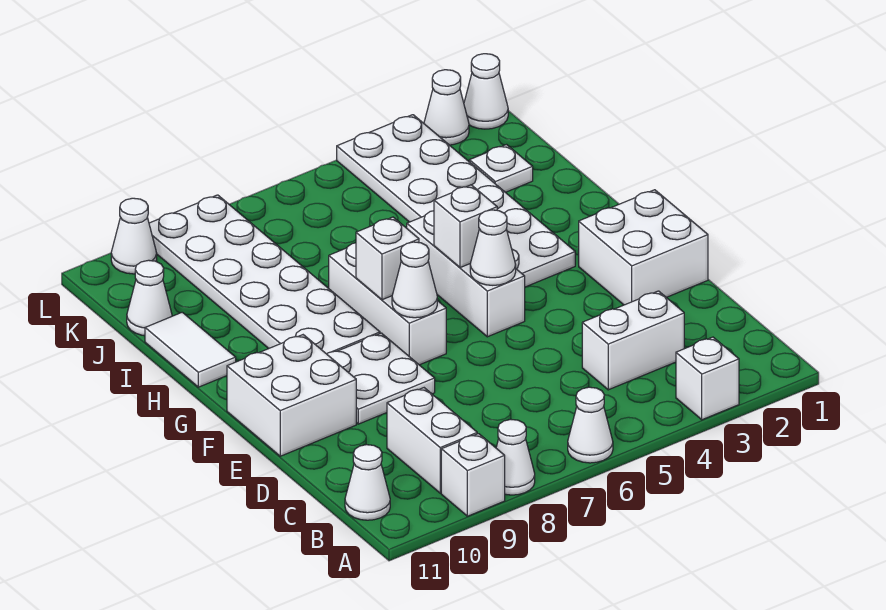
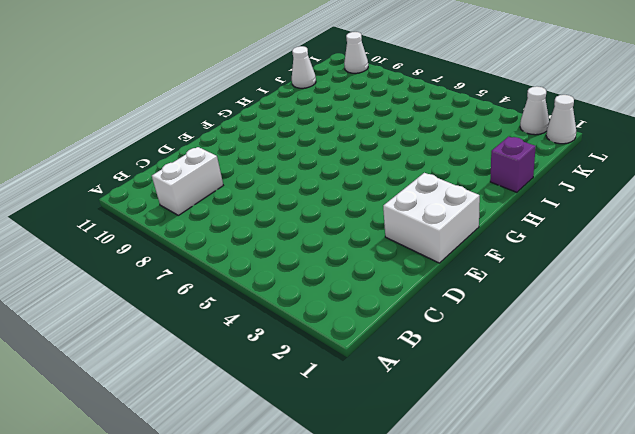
purple brick I1 level 1 -> none
none -> white brick A3 level 1
none -> white cone A6 level 1
none -> white cone A8 level 1

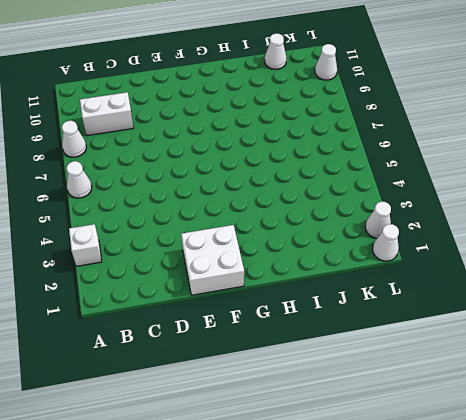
none -> white brick A9 level 1
none -> white cone B11 level 1
none -> white brick C3:C4 level 1

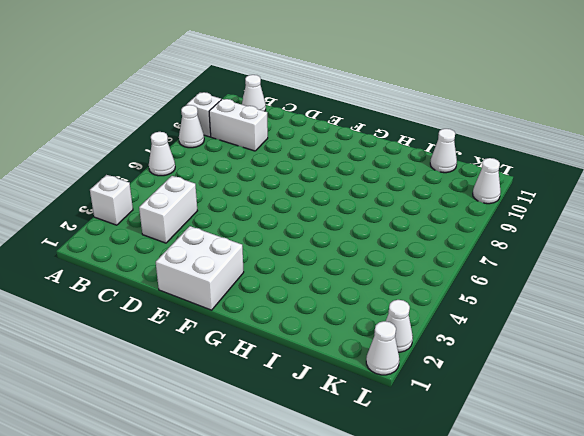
none -> white plate E8:F9 level 1
none -> white brick E10:F11 level 1
none -> white brick F5:H5 level 1

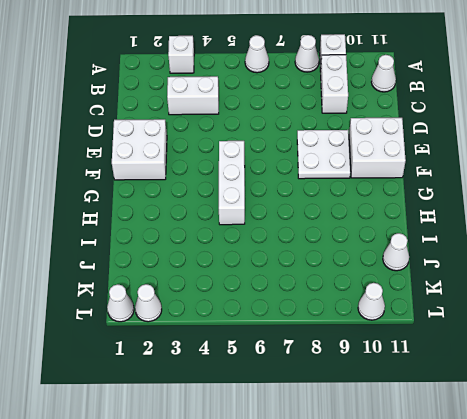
none -> white brick F7:H7 level 1
none -> white plate G3:L4 level 1
none -> white plate G8:L9 level 1

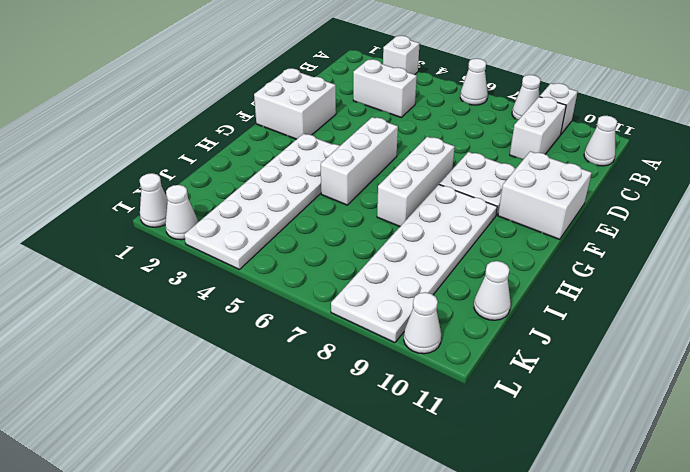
none -> white tile H11:I11 level 1
none -> white plate J2 level 1
none -> white cone F5 level 2

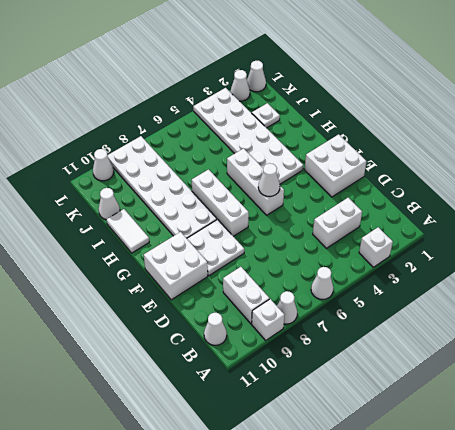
none -> white cone F7 level 2
none -> white brick G5 level 2
none -> white brick G7 level 2

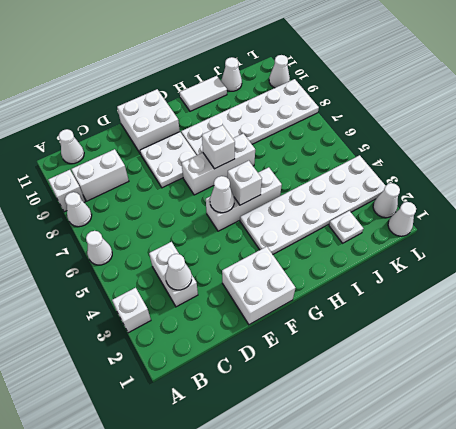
white cone C3 level 2 -> white cone F7 level 2

